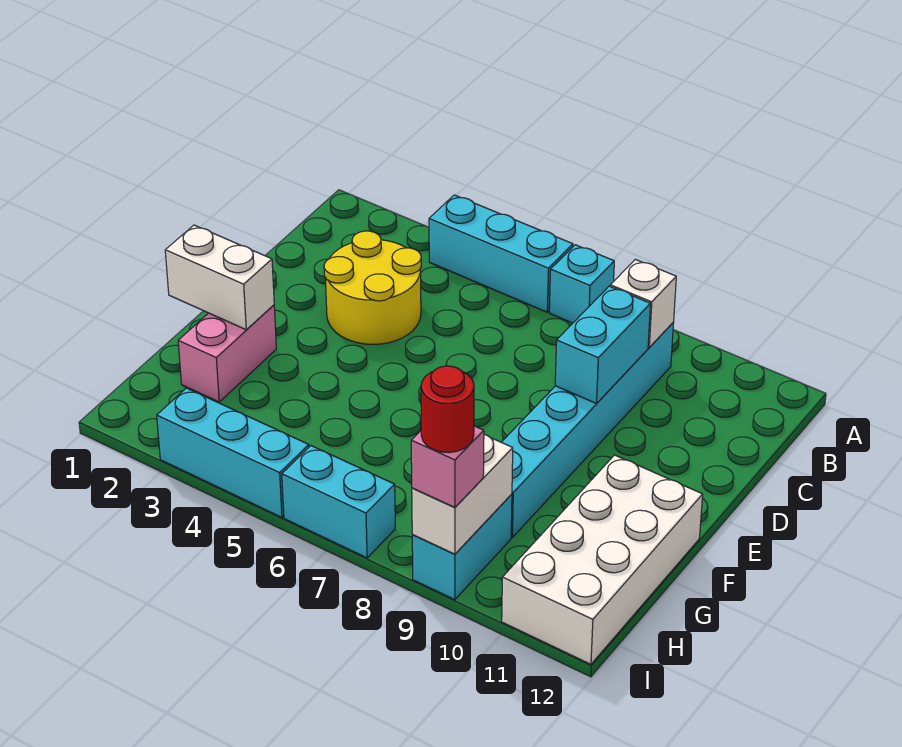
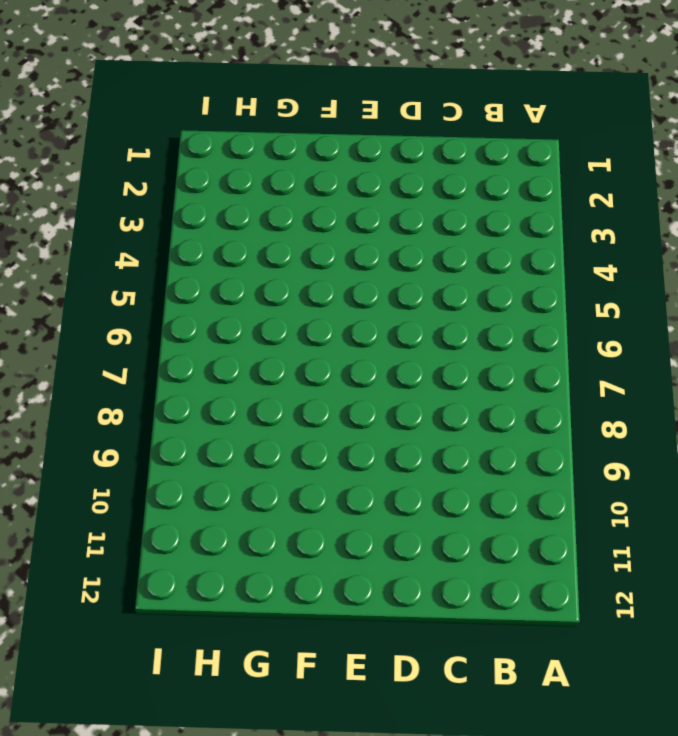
none -> cyan brick A4:A6 level 1
none -> cyan brick A7 level 1
none -> cyan brick B9:G9 level 1

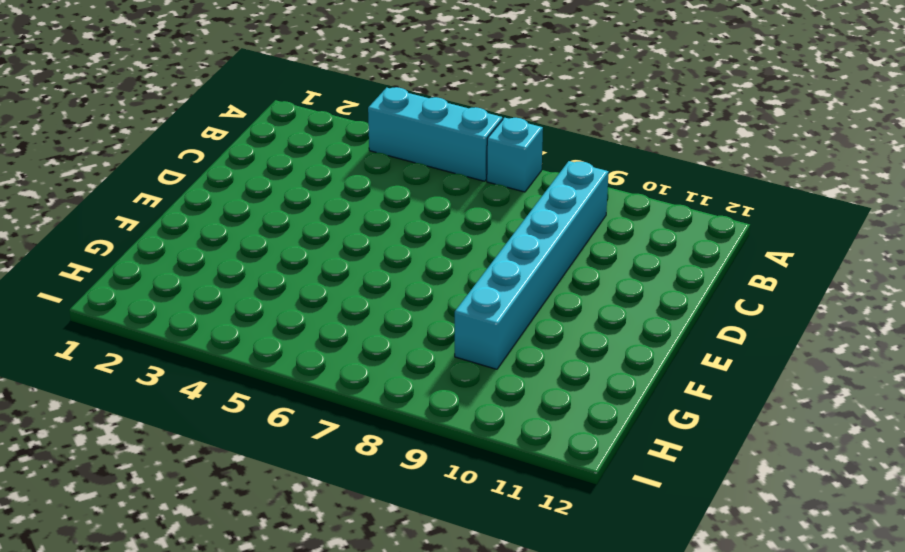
none -> yellow round brick C3:D4 level 1
none -> pink brick F2:G2 level 1
none -> white brick F11:I12 level 1

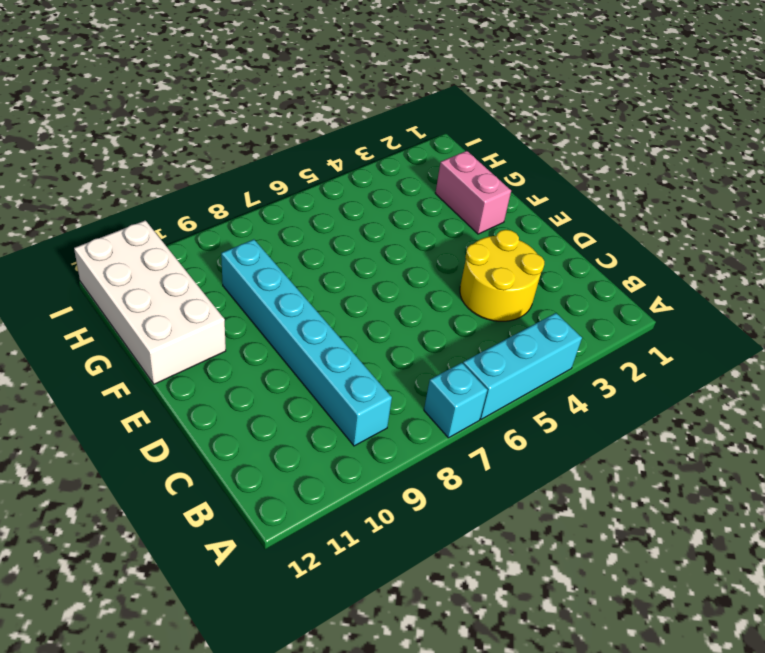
none -> cyan brick H9:I9 level 1
none -> cyan brick I3:I5 level 1
none -> cyan brick I6:I7 level 1

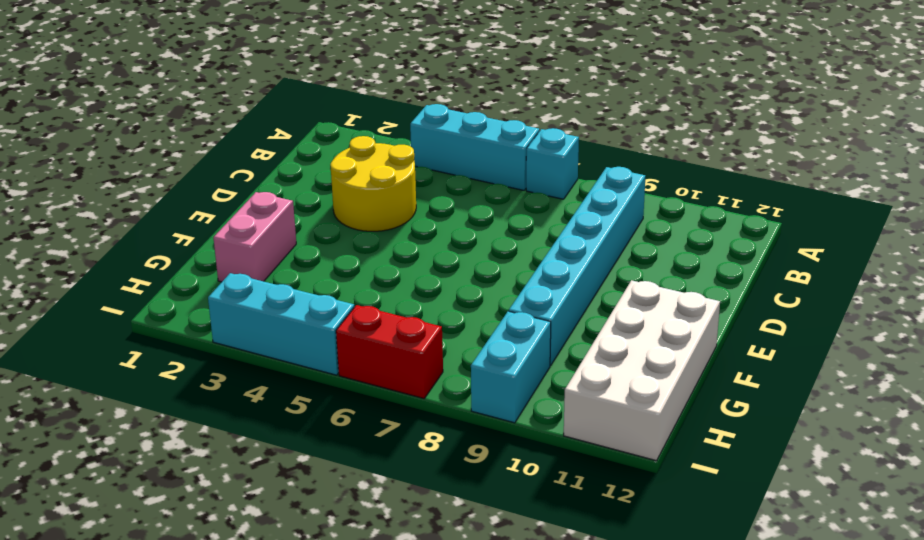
red brick I6:I7 level 1 -> cyan brick I6:I7 level 1
none -> white brick B9 level 2
none -> cyan brick C9:D9 level 2
none -> white brick F1:F2 level 2

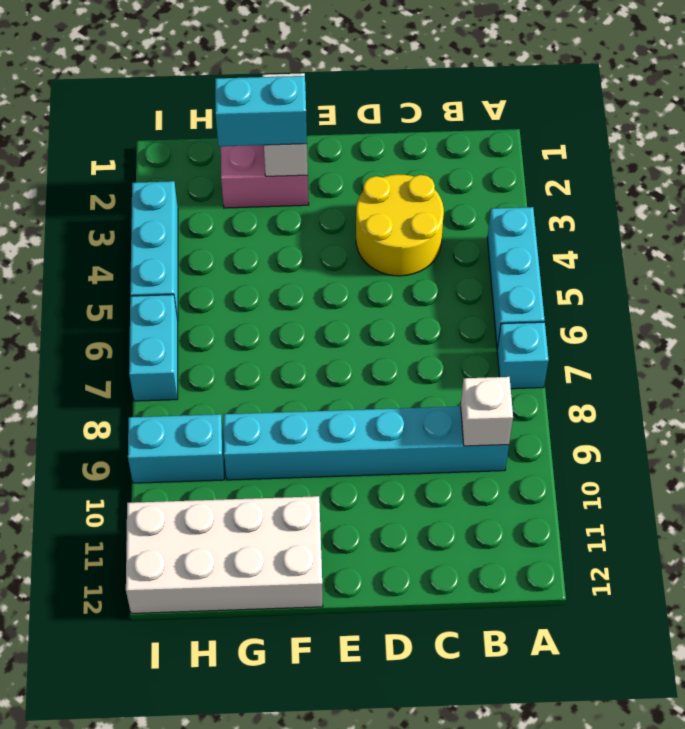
cyan brick F2:G2 level 3 -> cyan brick C9:D9 level 2
none -> white brick H9:I9 level 2
none -> pink brick I9 level 3
none -> red round brick I9 level 4

